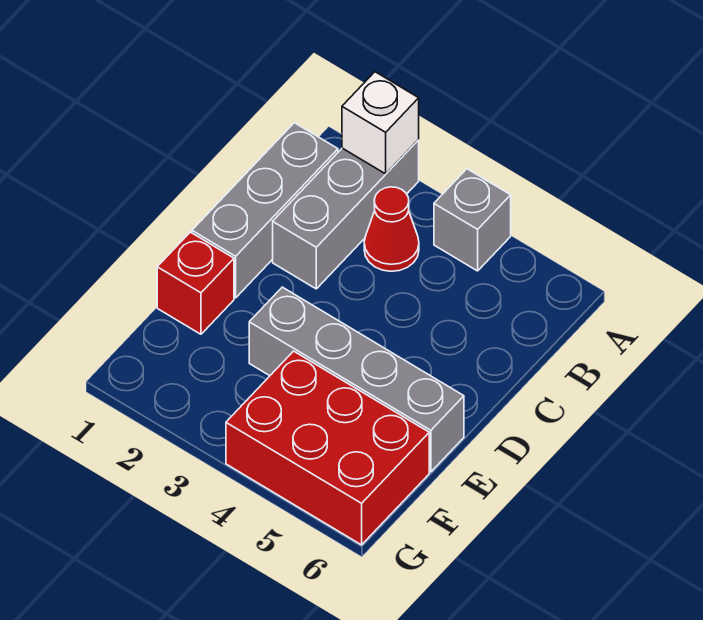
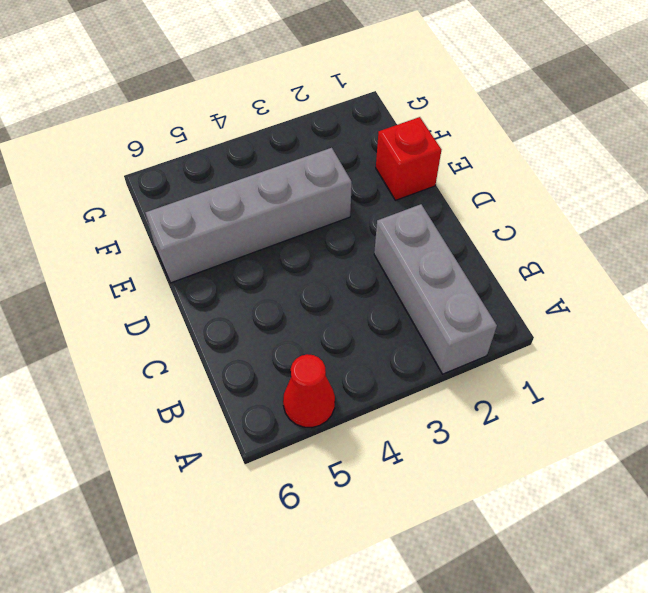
red cone A5 level 1 -> red cone B3 level 1
none -> grey brick A4 level 1
none -> grey brick B1:D1 level 1

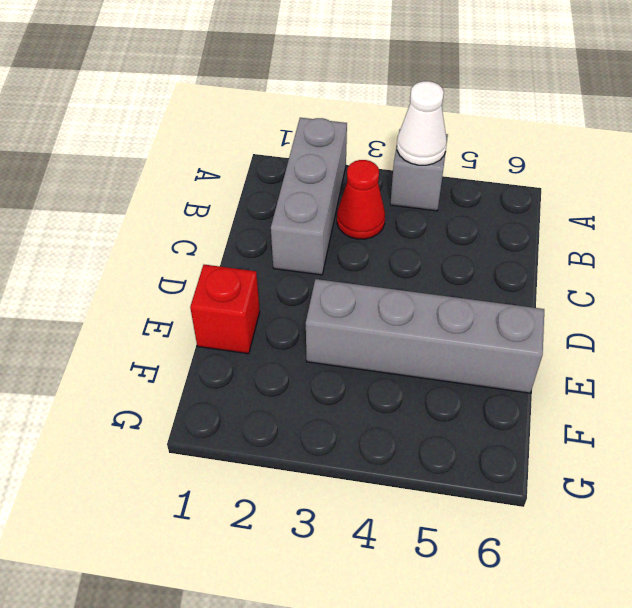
white cone A4 level 2 -> none
none -> grey brick B1:D1 level 1
none -> red brick F4:G6 level 1

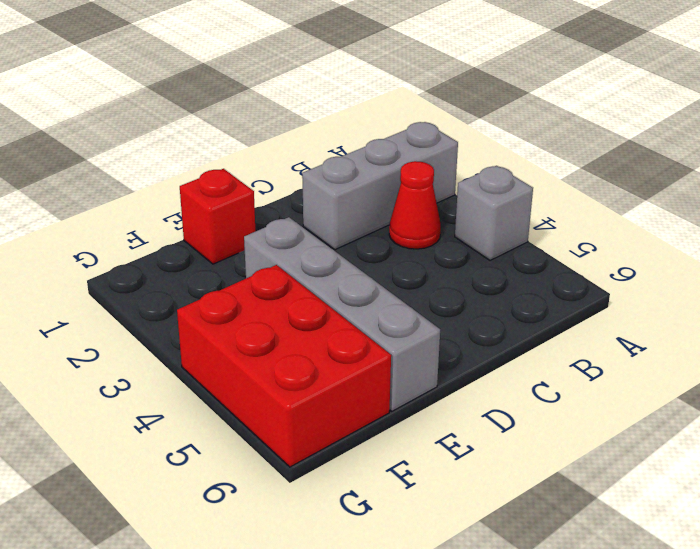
none -> grey brick B1:D1 level 1
none -> white brick A2 level 2

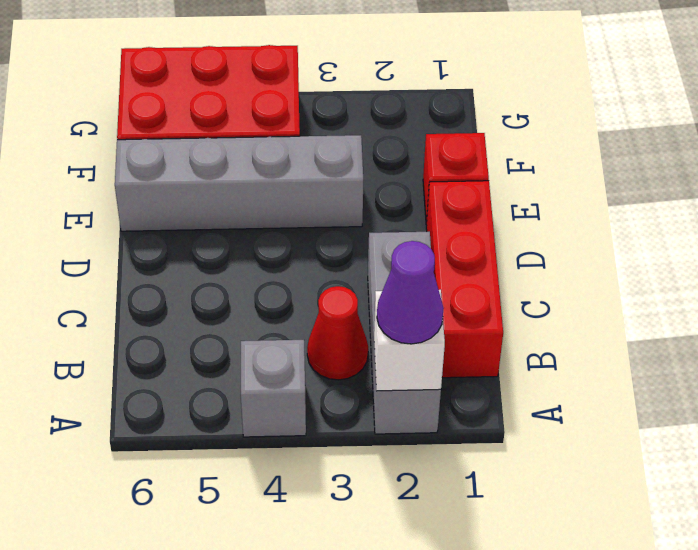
purple cone A2 level 3 -> none
red brick B1:D1 level 1 -> grey brick B1:D1 level 1

